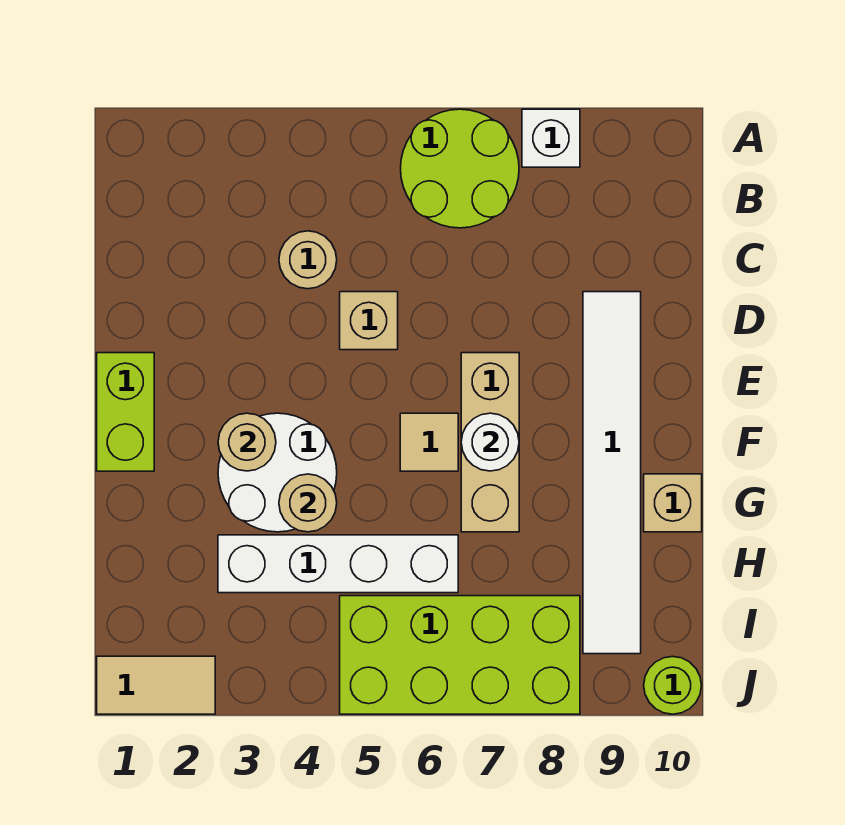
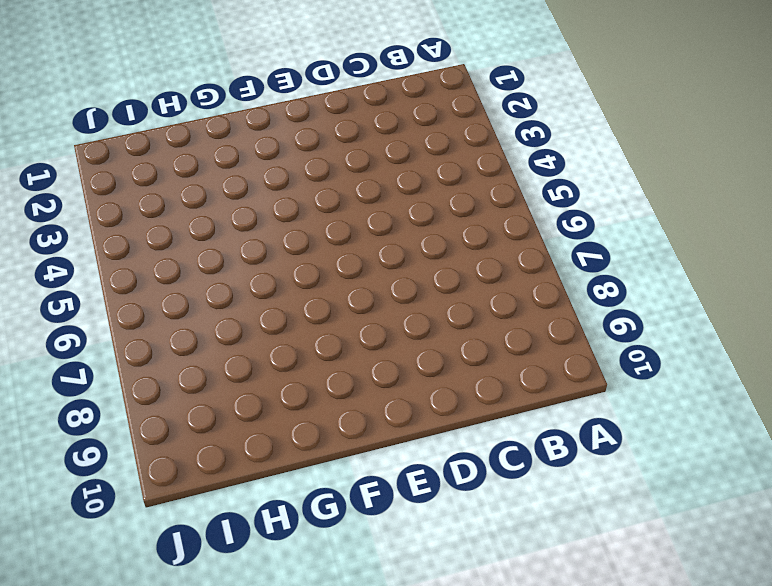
none -> lime round brick A6:B7 level 1
none -> white brick A8 level 1
none -> tan round brick C4 level 1

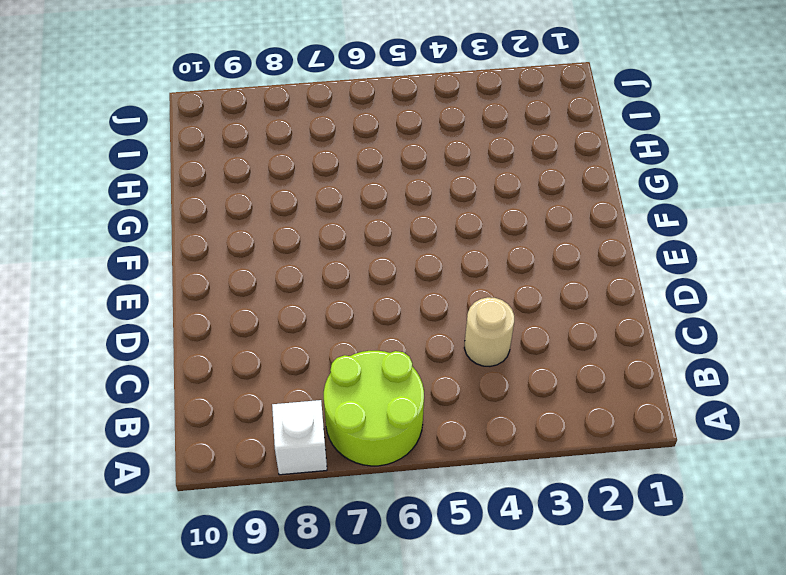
none -> tan brick D5 level 1
none -> white tile D9:I9 level 1
none -> lime brick E1:F1 level 1

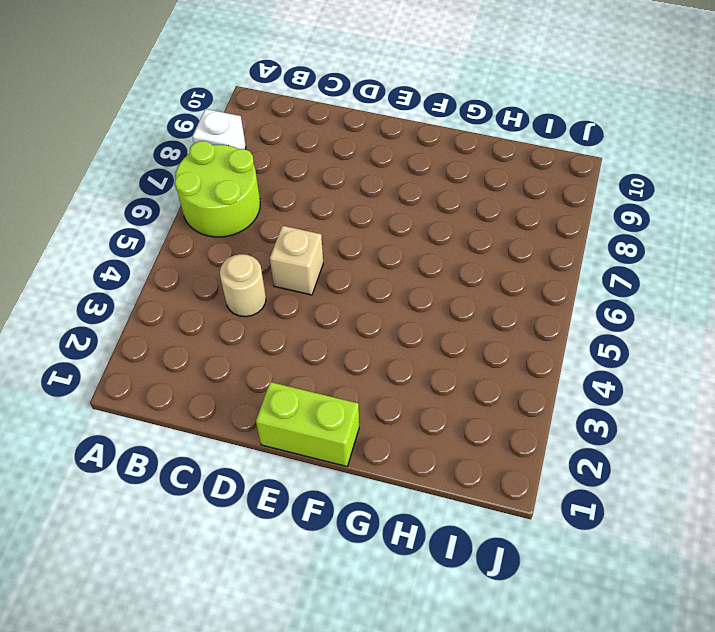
none -> white tile D9:I9 level 1
none -> tan brick E7:G7 level 1
none -> white round brick F3:G4 level 1

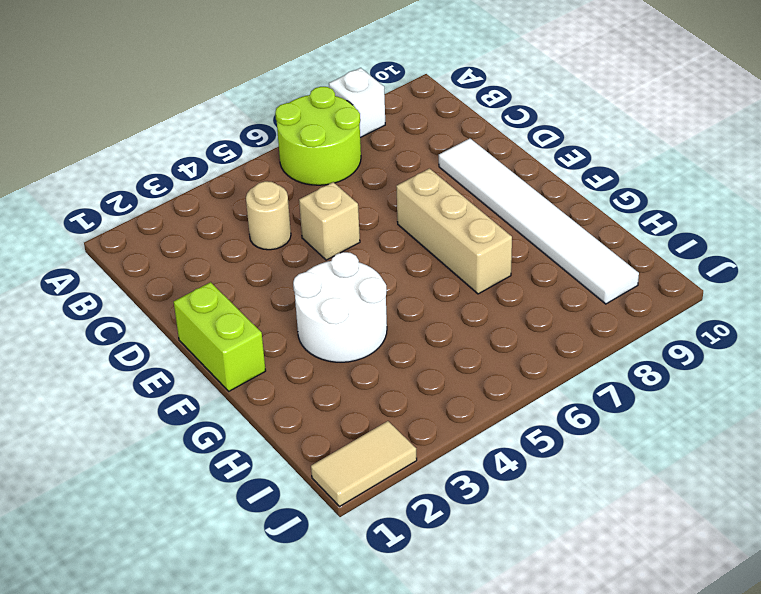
none -> tan tile F6 level 1
none -> tan brick G10 level 1
none -> white brick H3:H6 level 1

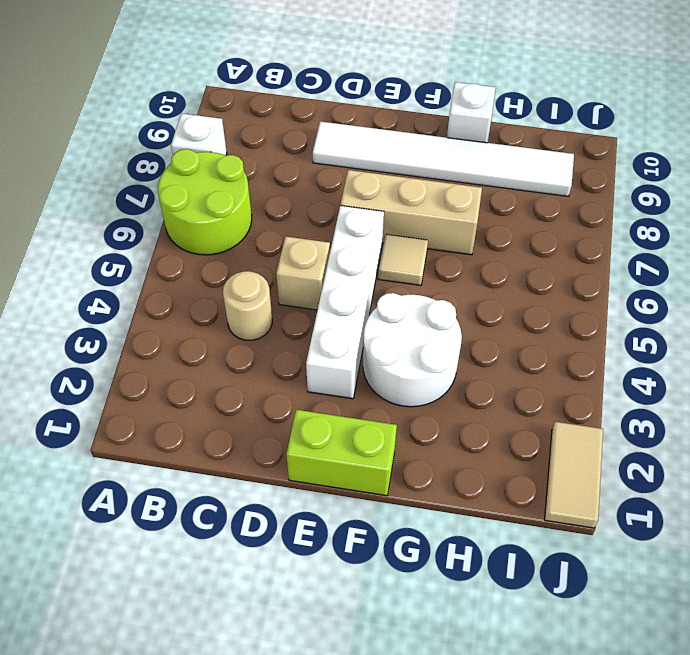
white brick E3:E6 level 1 -> white brick H3:H6 level 1
white brick G10 level 1 -> tan brick G10 level 1
none -> lime brick I5:J8 level 1
none -> lime round brick J10 level 1
none -> tan round brick F3 level 2

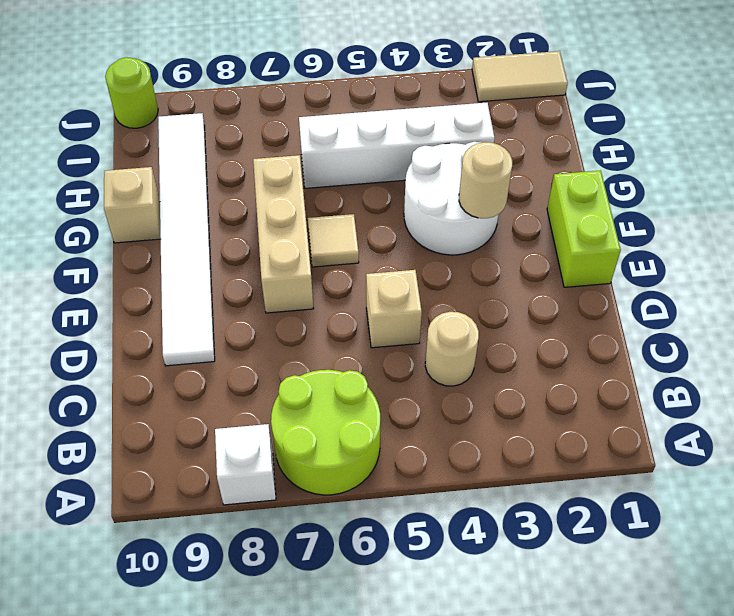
none -> lime brick I5:J8 level 1
none -> white round brick F7 level 2
none -> tan round brick G4 level 2

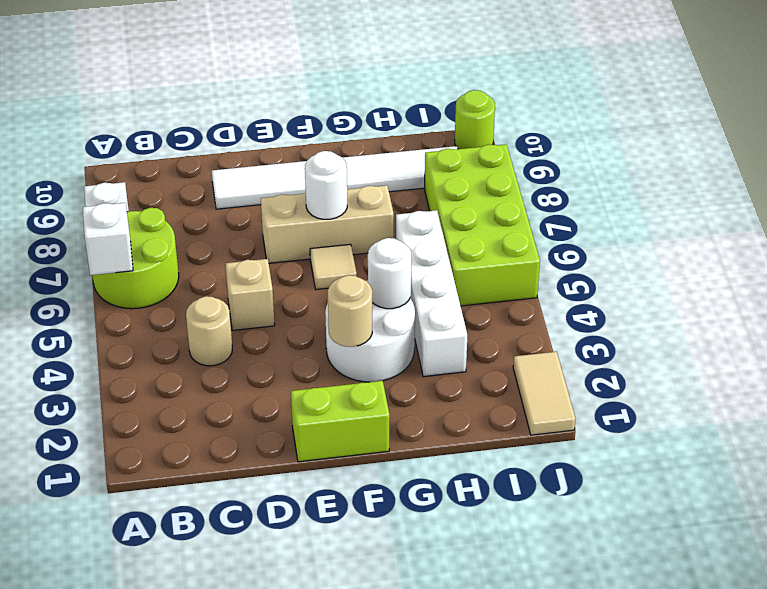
white brick A6 level 2 -> none
white round brick G4 level 2 -> tan round brick G4 level 2
none -> tan brick G10 level 1

